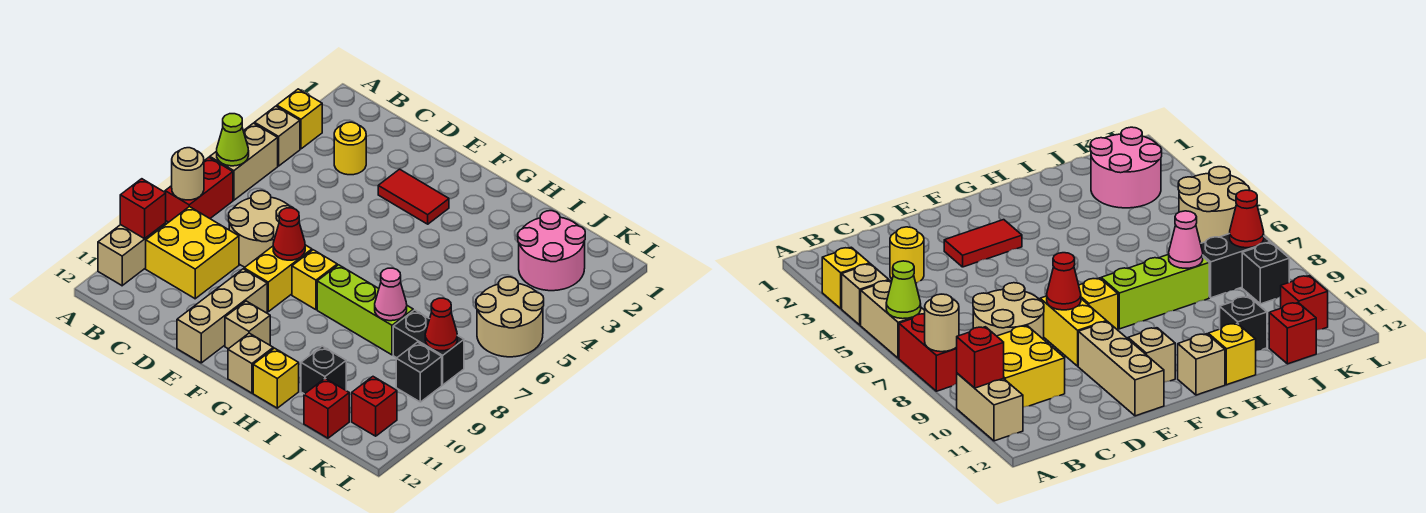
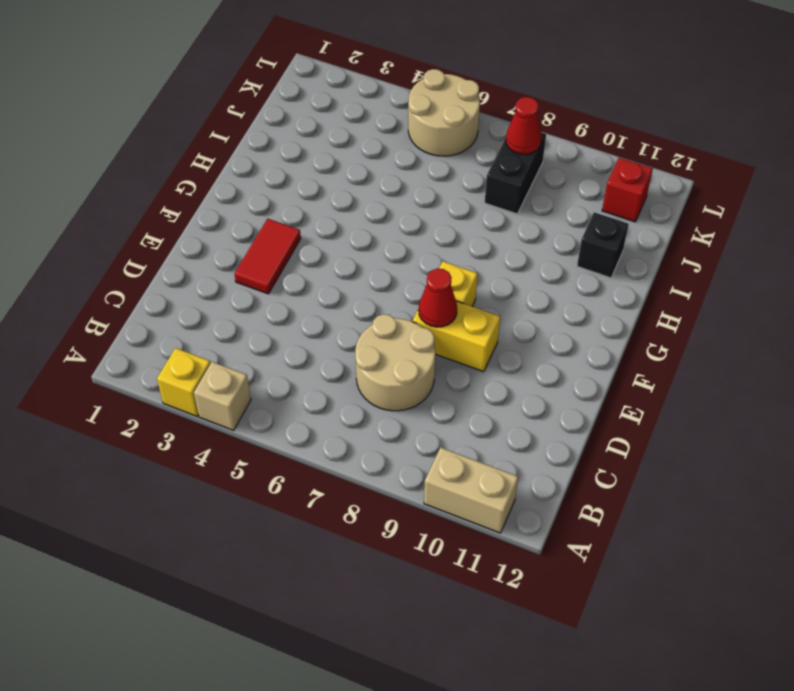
none -> tan brick A5:A6 level 1
none -> red brick A7:A8 level 1
none -> yellow brick B9:C10 level 1

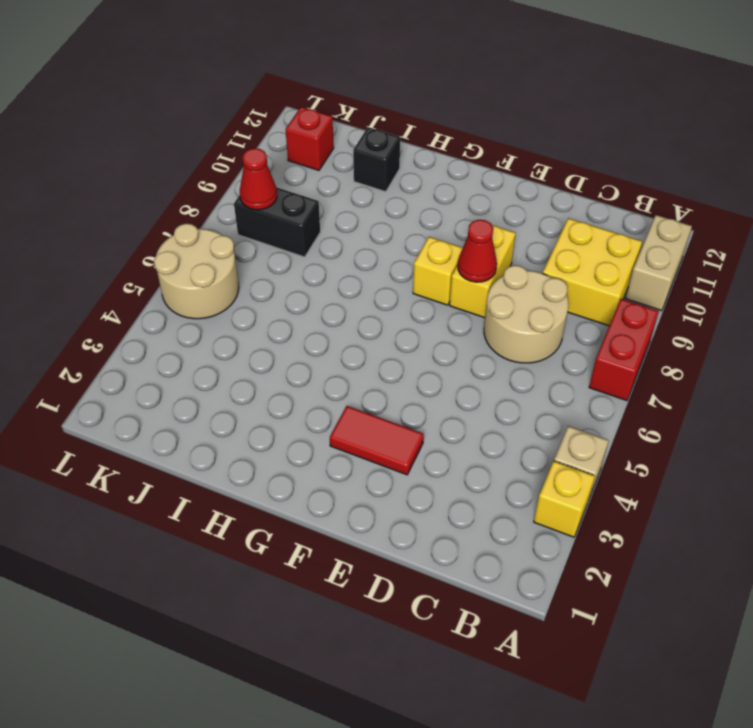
none -> tan brick A5:A6 level 1
none -> yellow round brick C3 level 1
none -> tan brick E10:E12 level 1

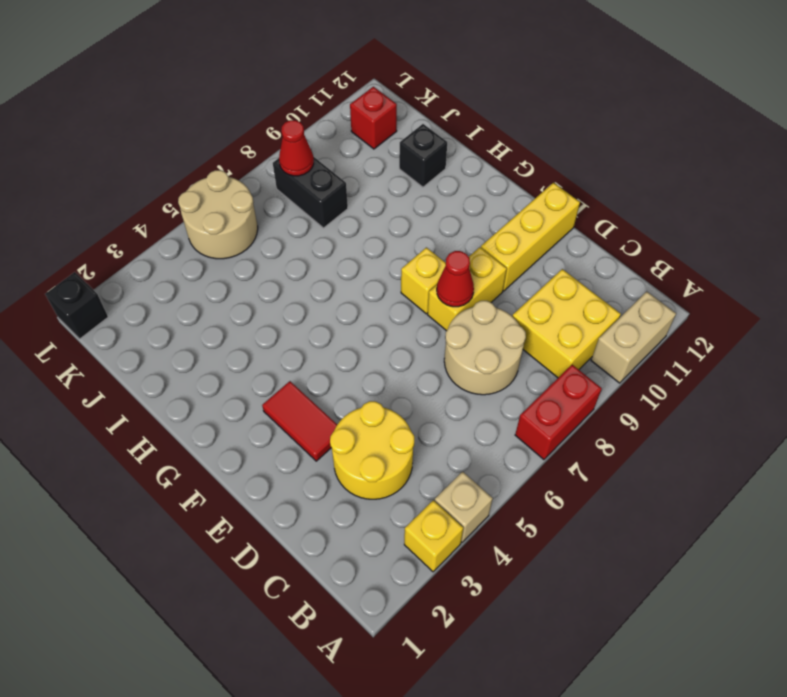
yellow round brick C3:D4 level 1 -> yellow round brick C3 level 1
yellow brick E10:E12 level 1 -> tan brick E10:E12 level 1
black brick L1 level 1 -> black brick K9 level 1
none -> tan brick A5:A6 level 1
none -> tan brick F11 level 1
none -> lime brick G8:I8 level 1

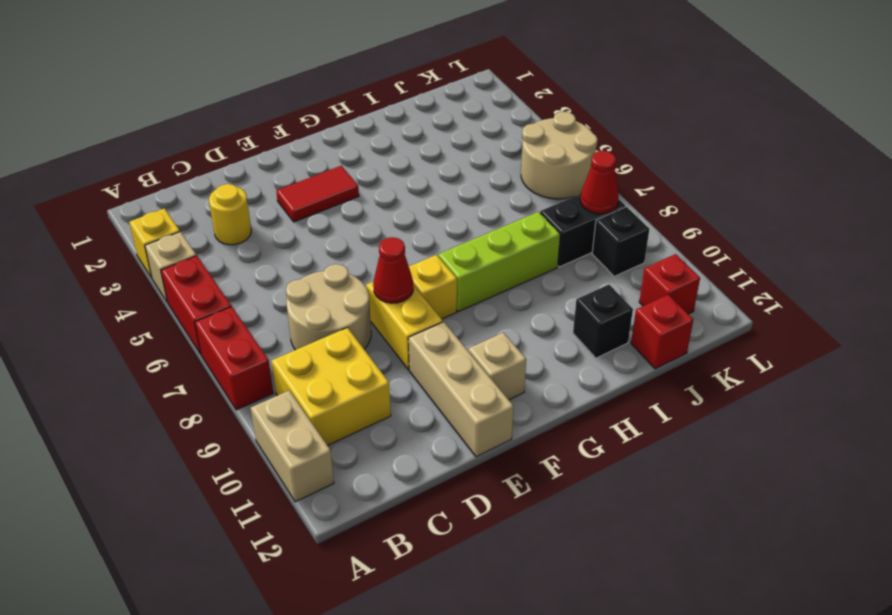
red brick A5:A6 level 1 -> tan brick A5:A6 level 1
none -> tan brick G12 level 1
none -> yellow brick H12 level 1
none -> pink round brick J2:K3 level 1

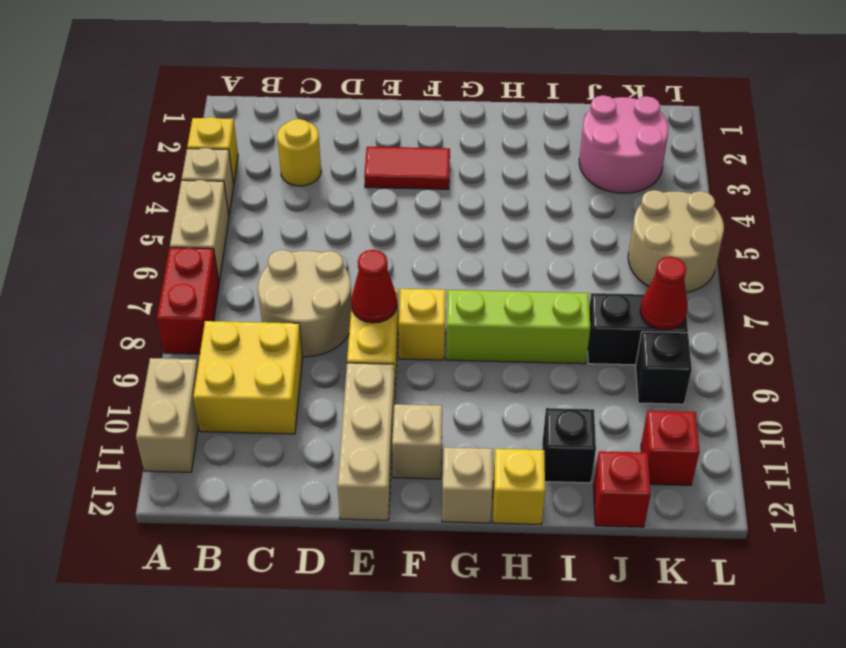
none -> lime cone A6 level 2
none -> tan round brick A8 level 2
none -> red brick A10 level 2

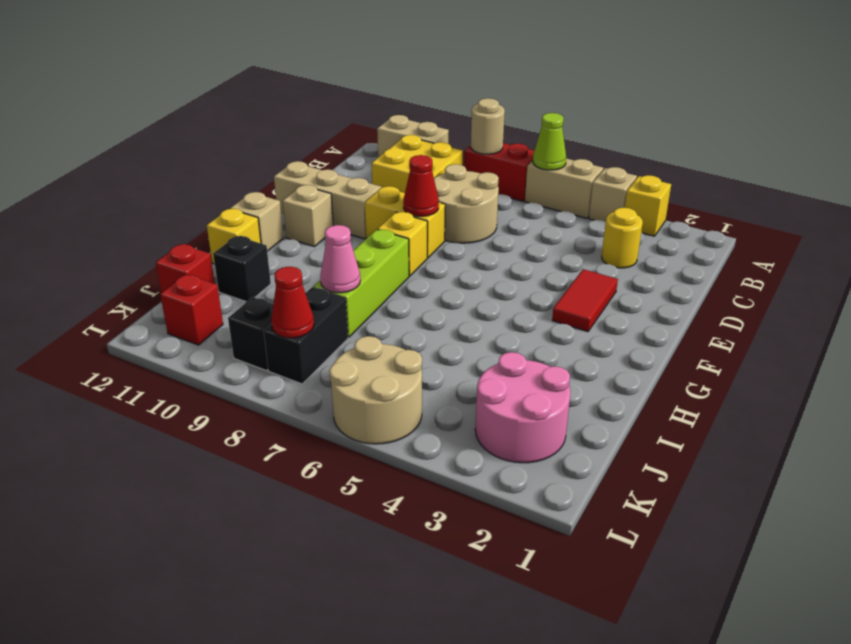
none -> red brick A10 level 2

